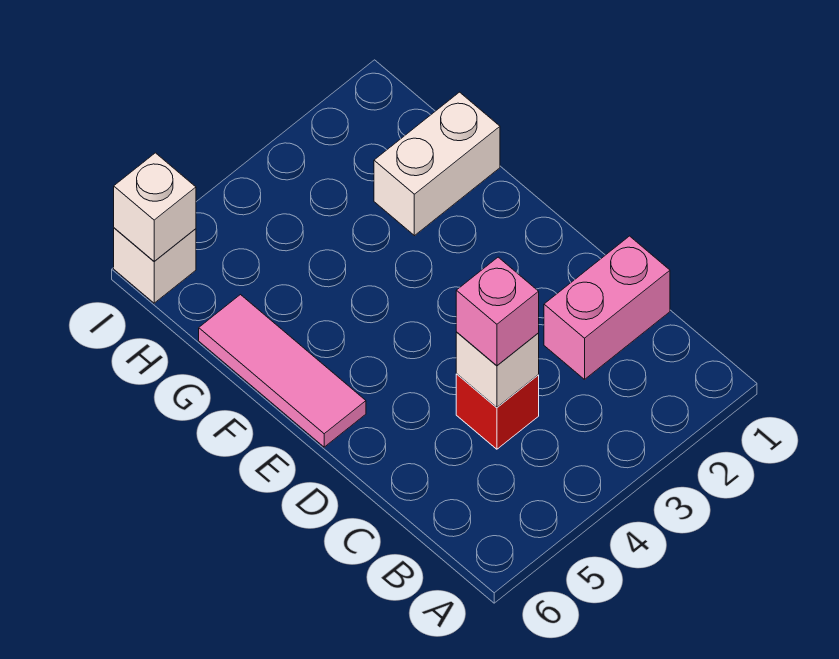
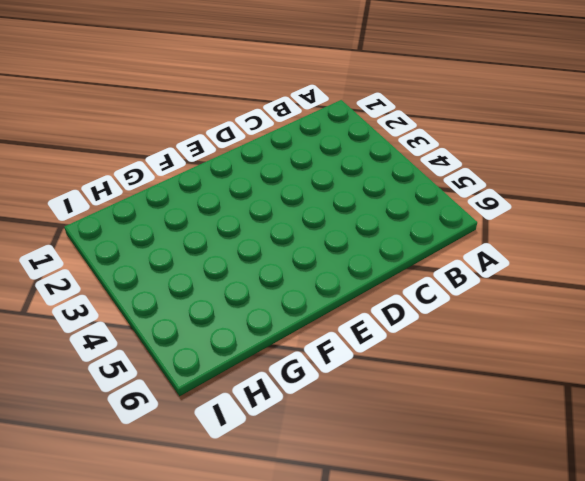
none -> pink brick C1:C2 level 1
none -> red brick C4 level 1

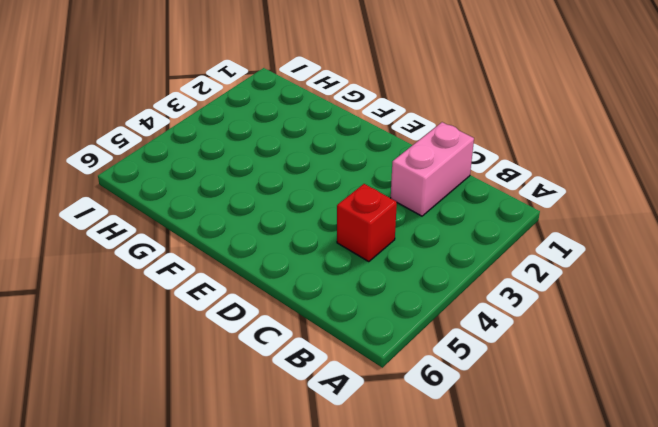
none -> pink tile E6:G6 level 1
none -> white brick G1:G2 level 1

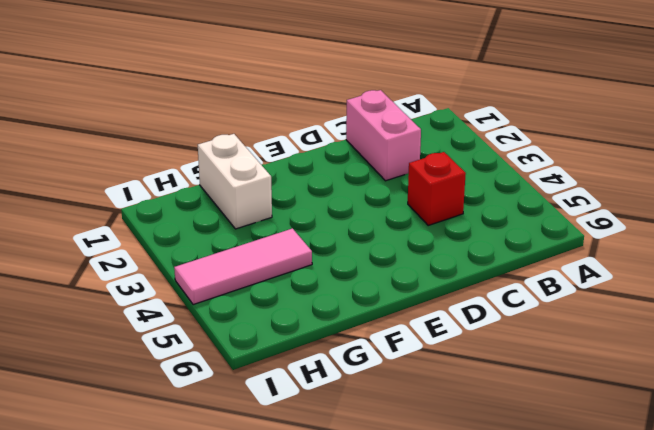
pink tile G4:I4 level 1 -> pink tile E6:G6 level 1
none -> white brick I6 level 1
none -> white brick C4 level 2

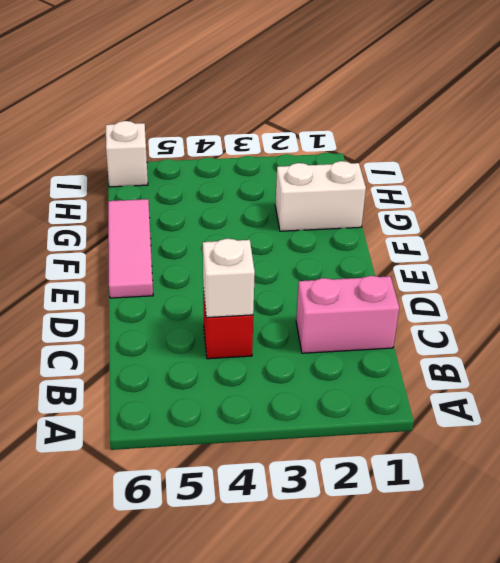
none -> white brick I6 level 2
none -> pink brick C4 level 3

